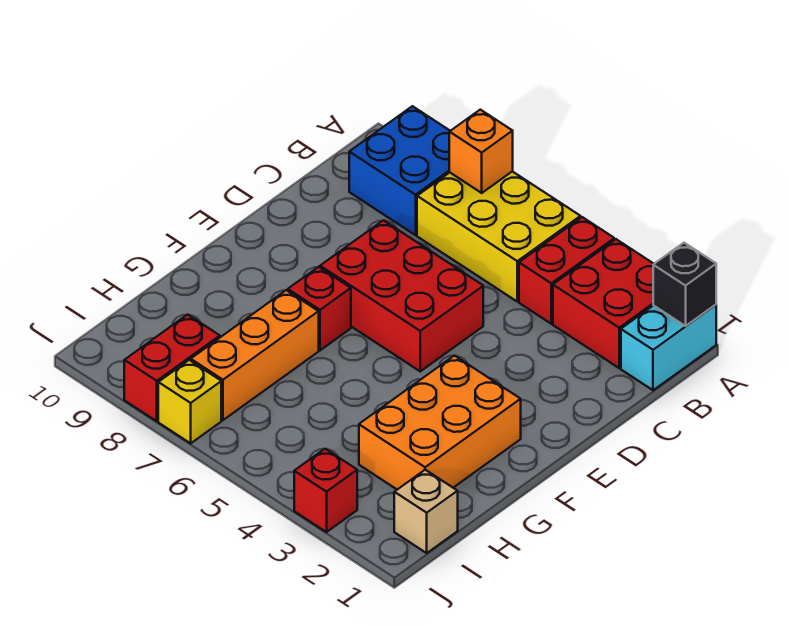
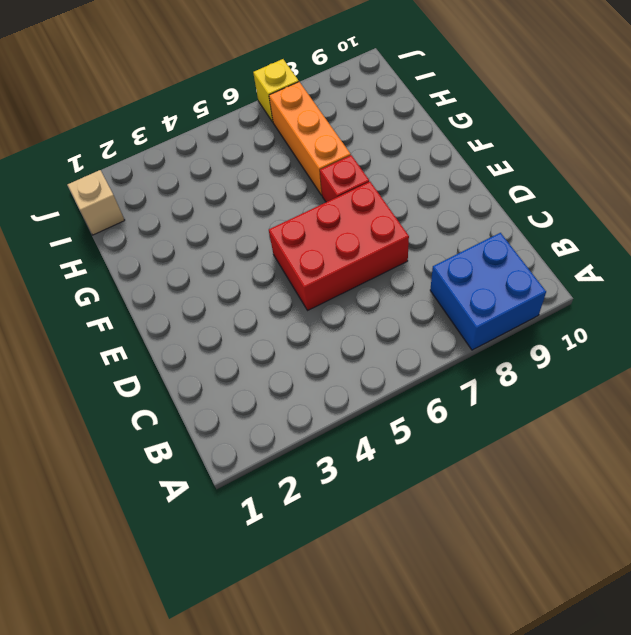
none -> cyan brick A1:B1 level 1
none -> red brick A2:B3 level 1
none -> red brick A4:B4 level 1

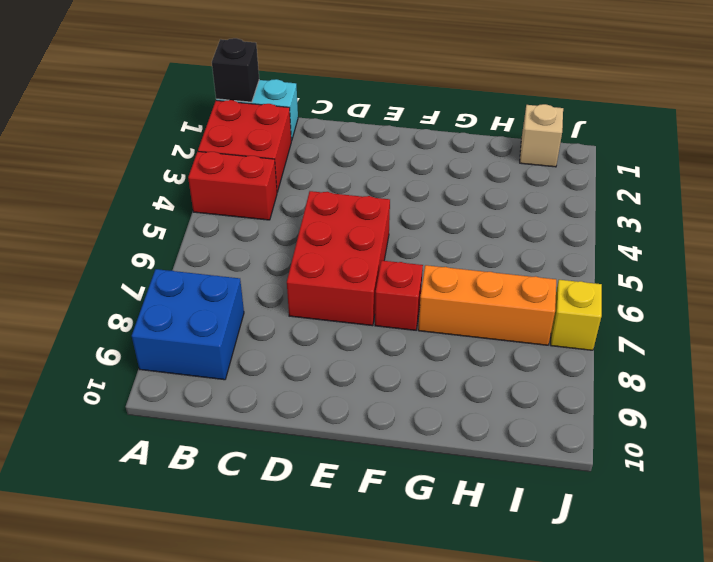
none -> yellow brick A5:B7 level 1
none -> orange brick F2:H3 level 1
none -> red brick I8:J8 level 1

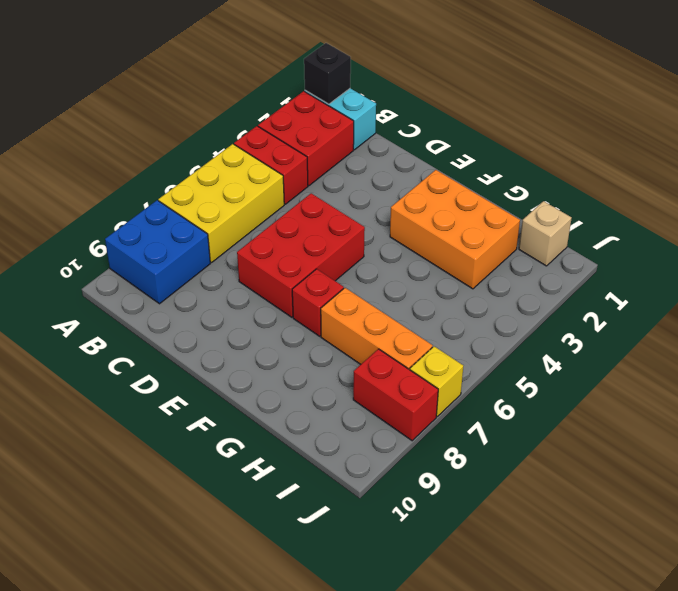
none -> red brick J3 level 1
none -> orange brick A7 level 2

